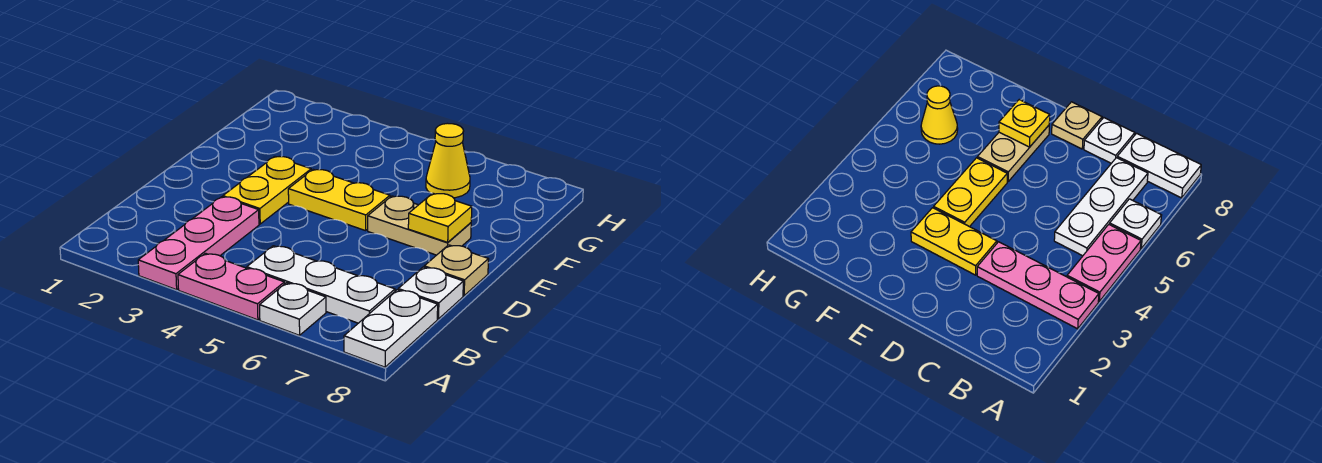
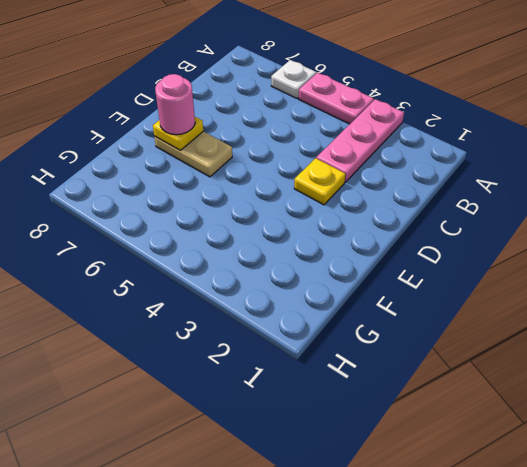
yellow plate D3 level 1 -> yellow plate D3:E3 level 1
pink round brick E7 level 3 -> none
none -> white plate A8:B8 level 1
none -> white plate B5:B7 level 1
none -> white plate C8 level 1

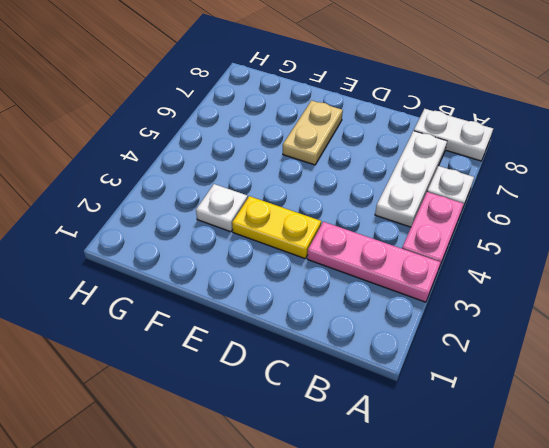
white plate F3 level 1 -> white plate C8 level 1
none -> tan plate D8 level 1
none -> yellow plate E4:E5 level 1
none -> yellow cone G6 level 1

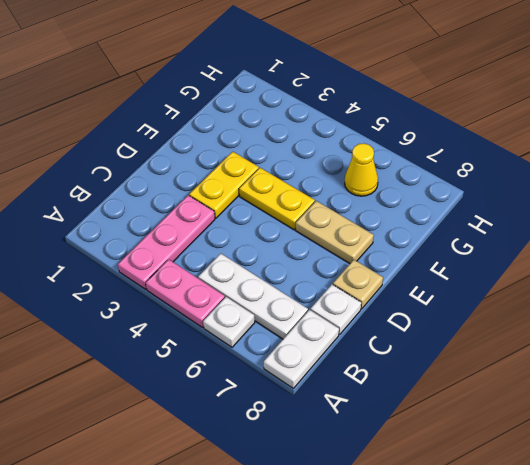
none -> yellow plate E7 level 2

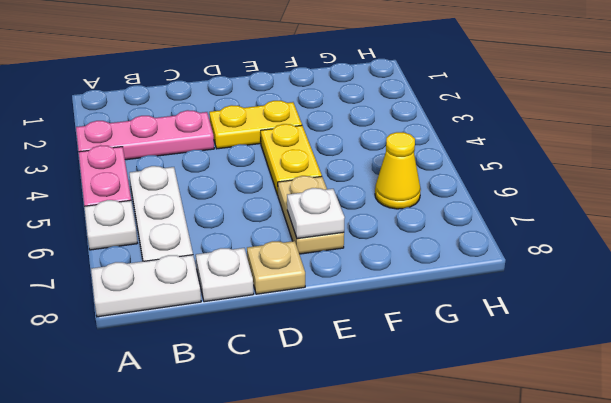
white plate E7 level 2 -> yellow plate E7 level 2

